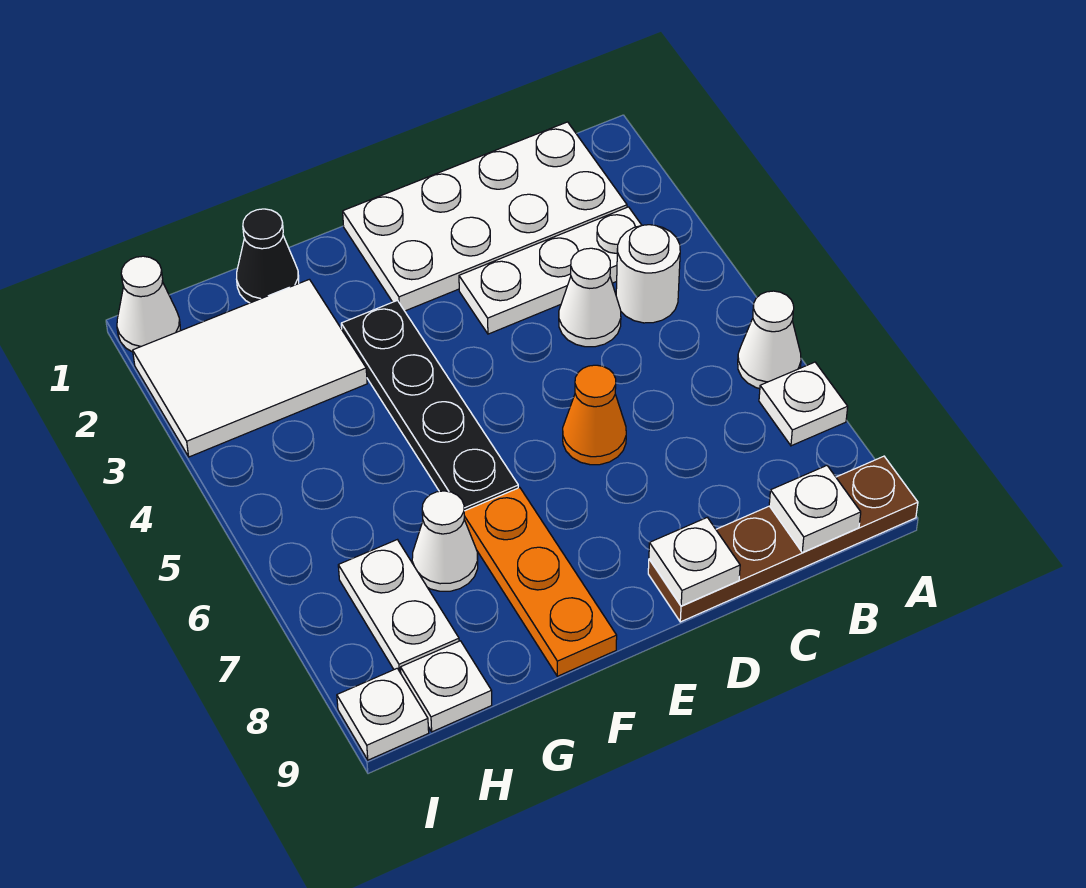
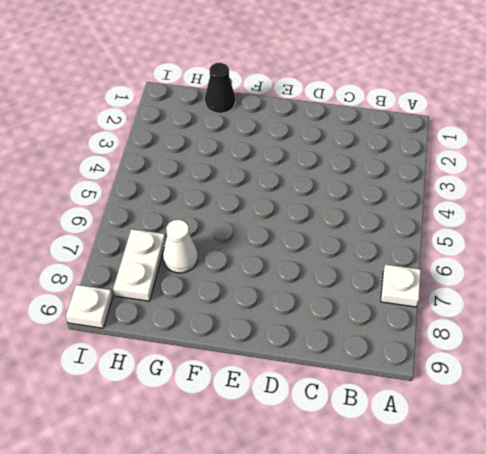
none -> white cone A6 level 1
none -> brown plate A9:D9 level 1
none -> white plate B1:E2 level 1

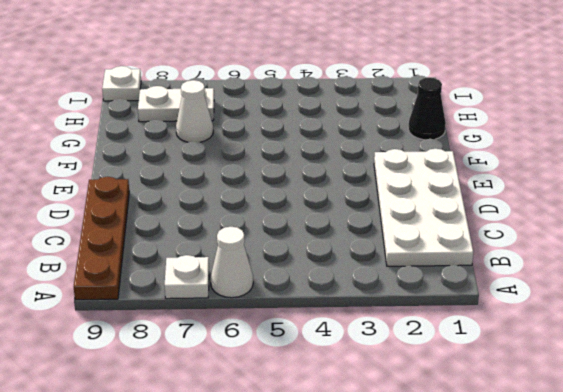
none -> white plate B3:D3 level 1
none -> white round brick B4 level 1
none -> white cone C4 level 1

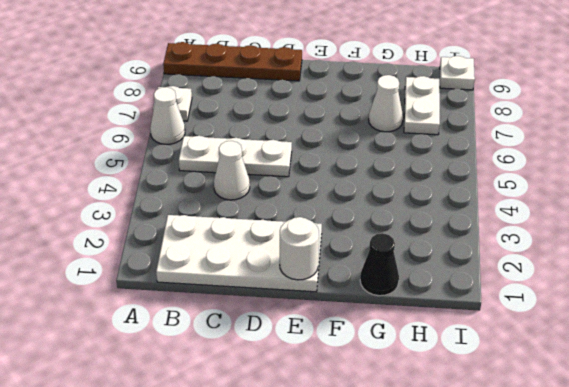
white plate B5:D5 level 1 -> white plate B3:D3 level 1
white round brick E1 level 2 -> white round brick B4 level 1
none -> orange cone D6 level 1
none -> black plate F3:F6 level 1
none -> orange plate F7:F9 level 1

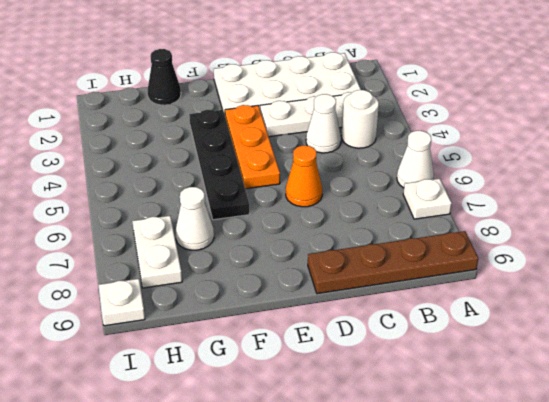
orange plate E3:E5 level 1 -> orange plate F7:F9 level 1
none -> white tile G2:I3 level 1
none -> white plate H9 level 1
none -> white cone I1 level 1

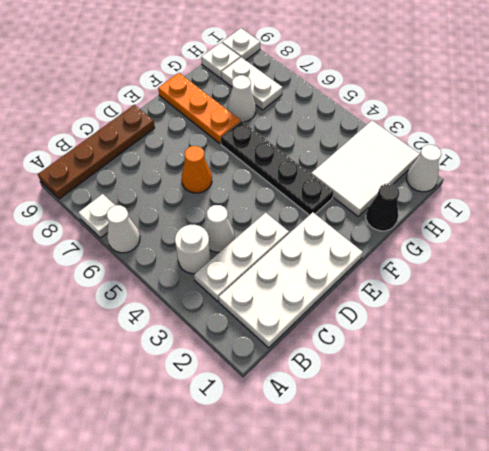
none -> white plate B9 level 2
none -> white plate D9 level 2

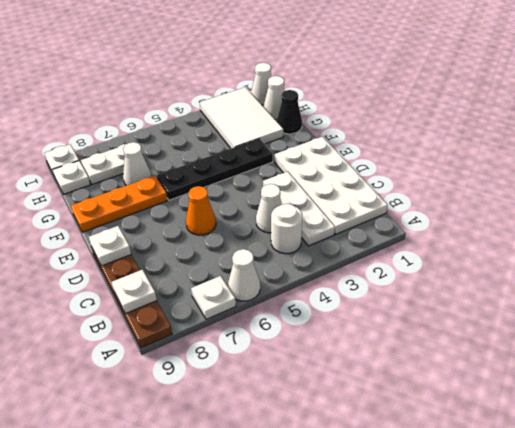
white cone H1 level 1 -> none

